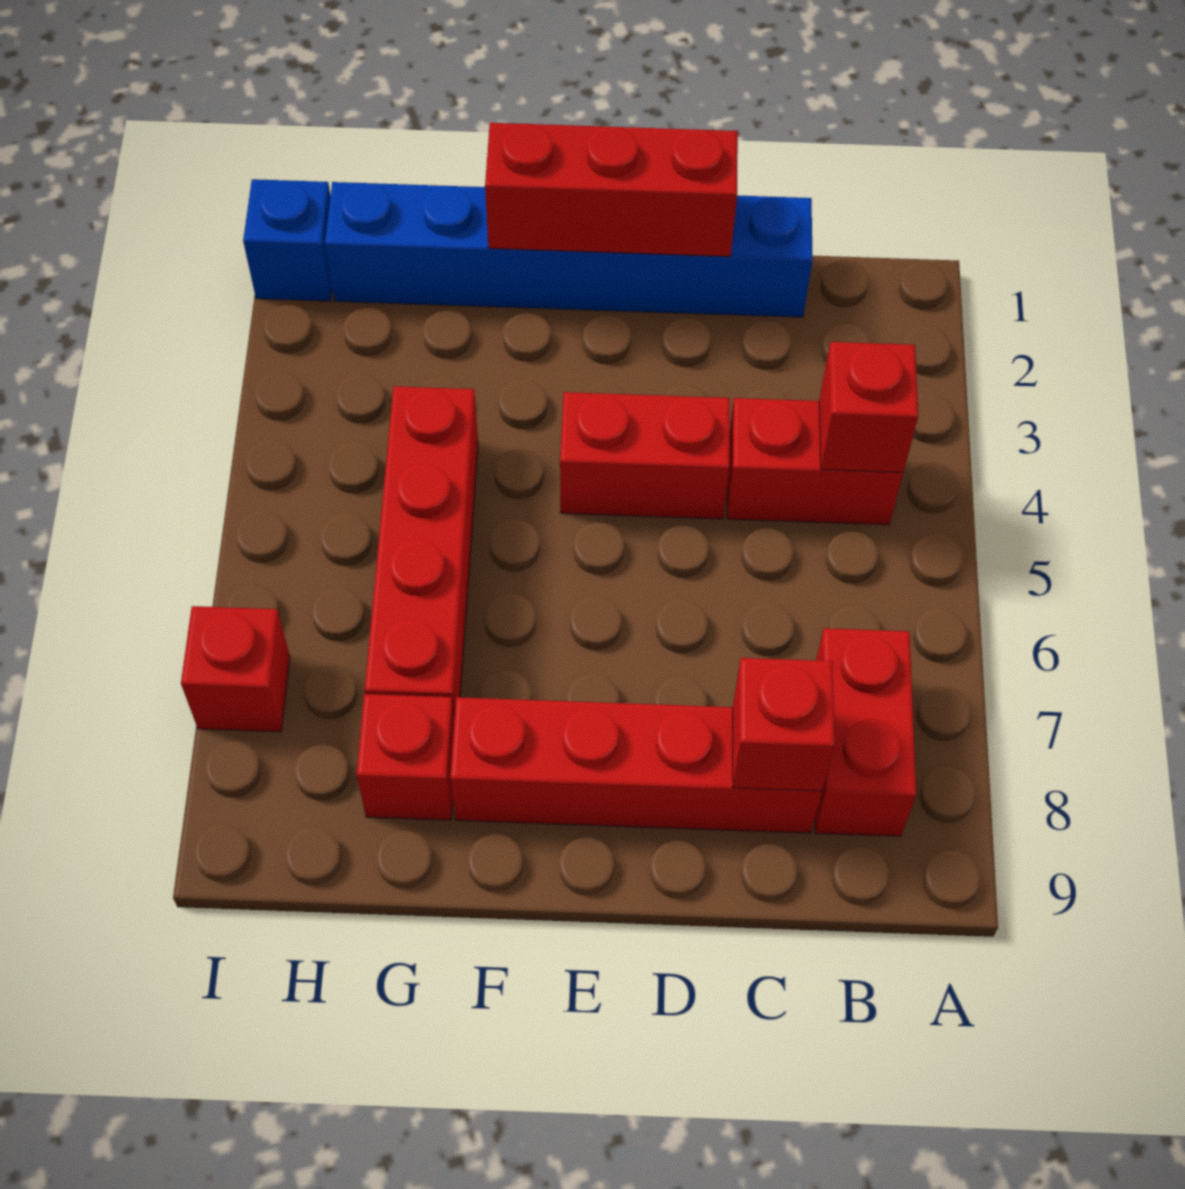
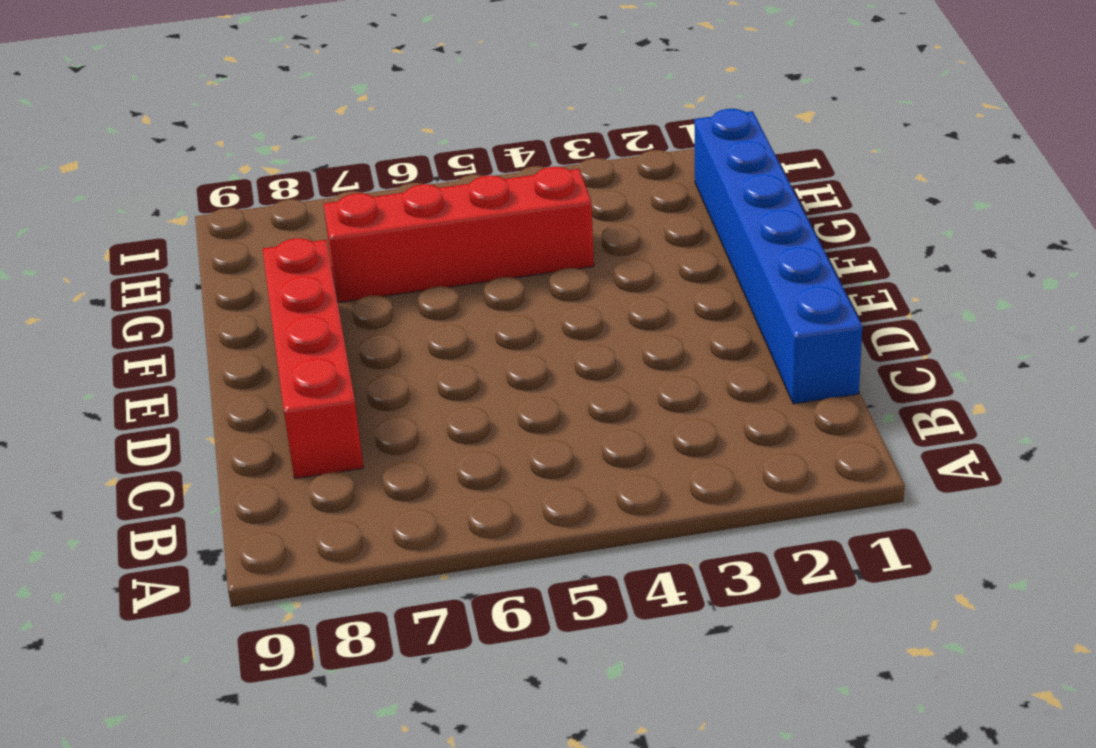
none -> red brick B4:C4 level 1
none -> red brick B7:B8 level 1
none -> red brick D4:E4 level 1

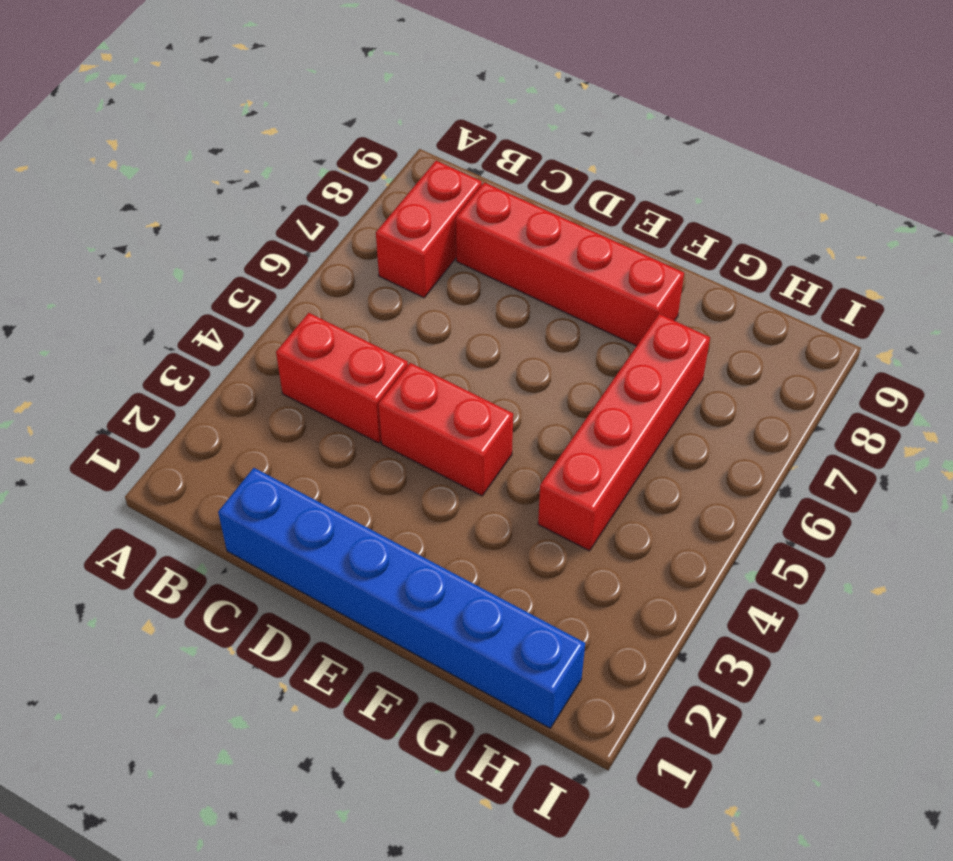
none -> red brick G8 level 1
none -> blue brick I1 level 1
none -> red brick I7 level 1

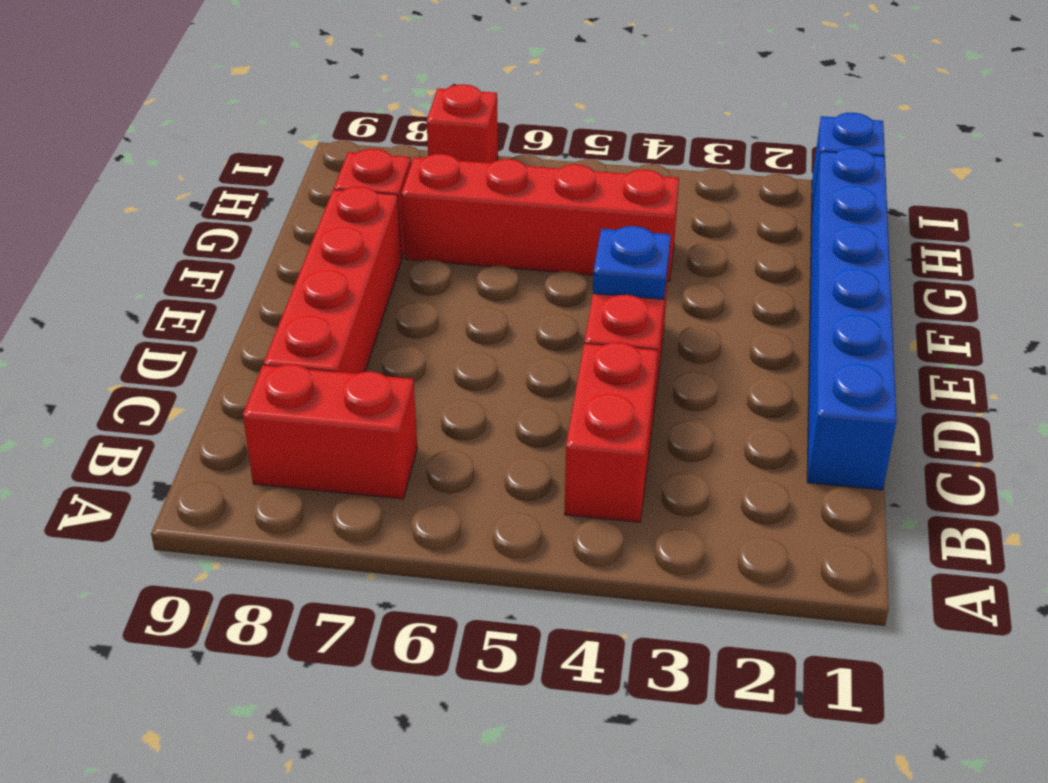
blue plate E4 level 2 -> none
none -> red brick B4 level 2
none -> red brick C8 level 2
none -> red brick D1:F1 level 2

